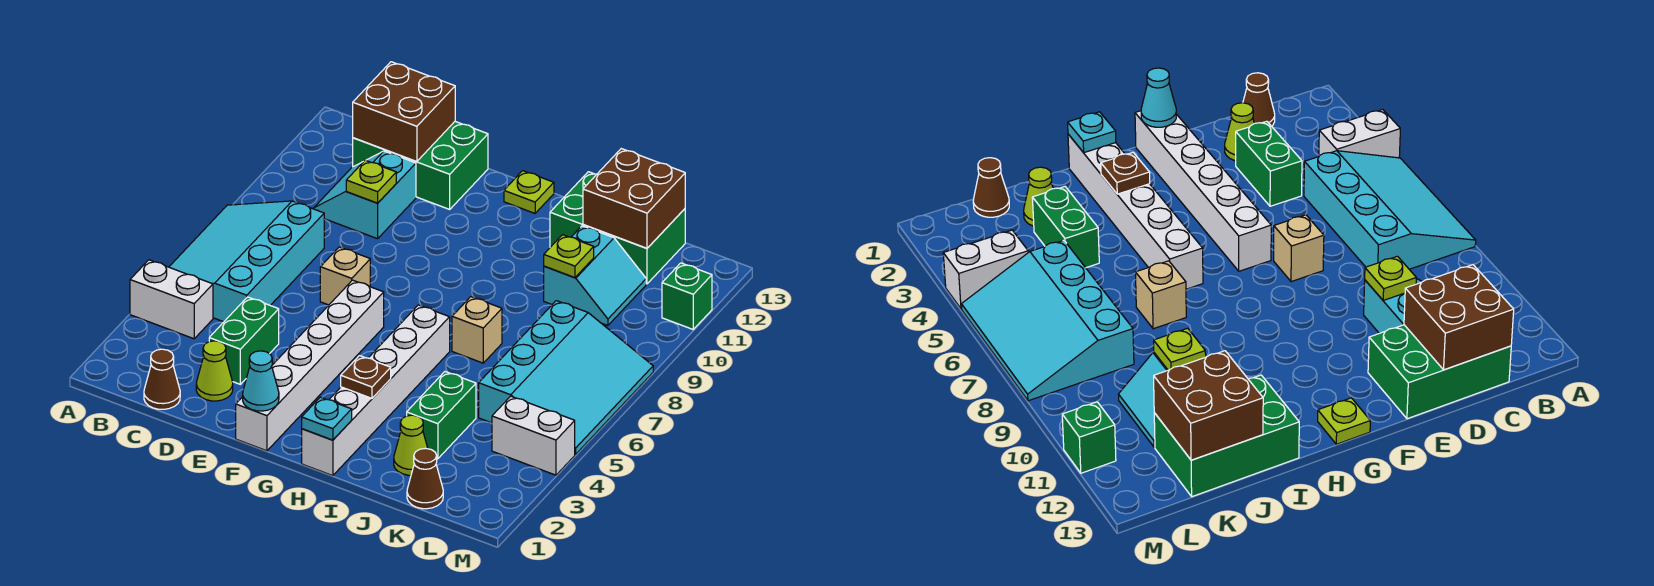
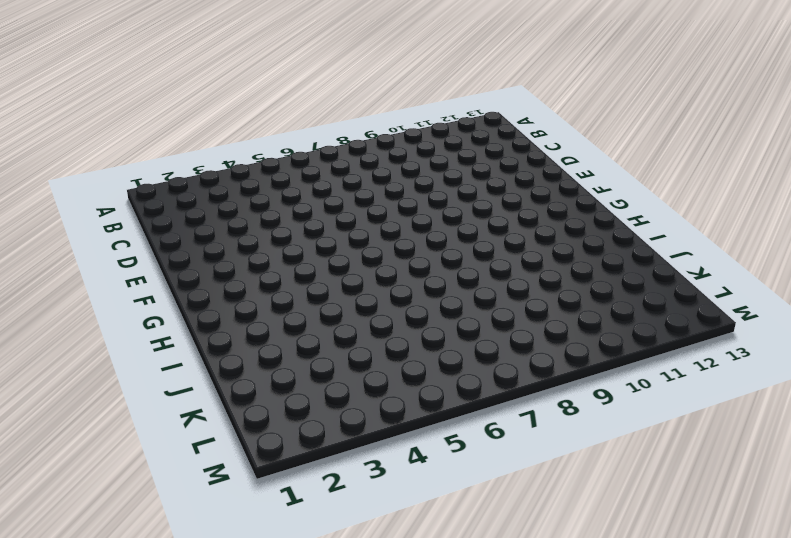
none -> white brick A4:B4 level 1
none -> cyan slope A5:C8 level 1 top C
none -> brown cone C1 level 1

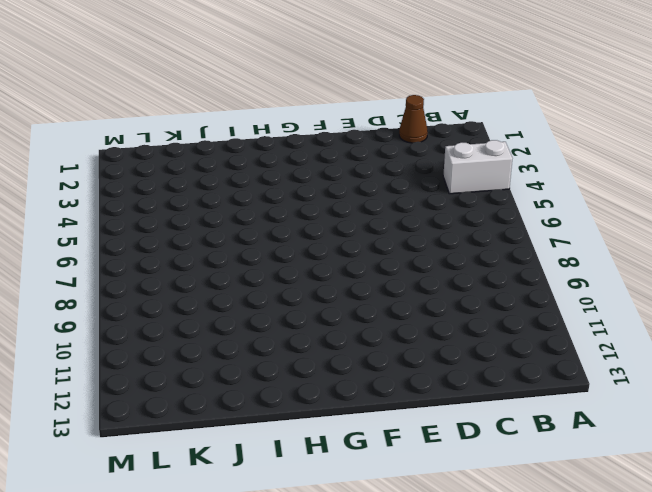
none -> cyan slope A5:C8 level 1 top C
none -> cyan slope C10:D11 level 1 top D
none -> green brick C12:E13 level 1

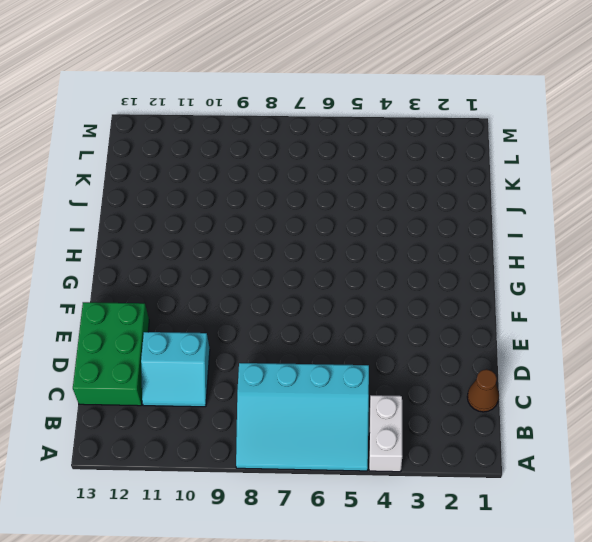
none -> lime cone D2 level 1
none -> green brick D3:D4 level 1
none -> tan brick E7 level 1

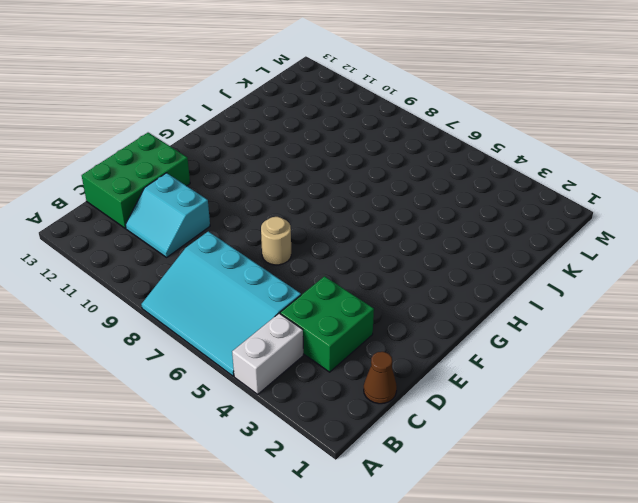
green brick C3:D4 level 1 -> green brick D3:D4 level 1
tan round brick E7 level 1 -> tan brick E7 level 1
none -> lime cone D2 level 1
none -> white brick F1:F6 level 1
none -> lime plate G13 level 1

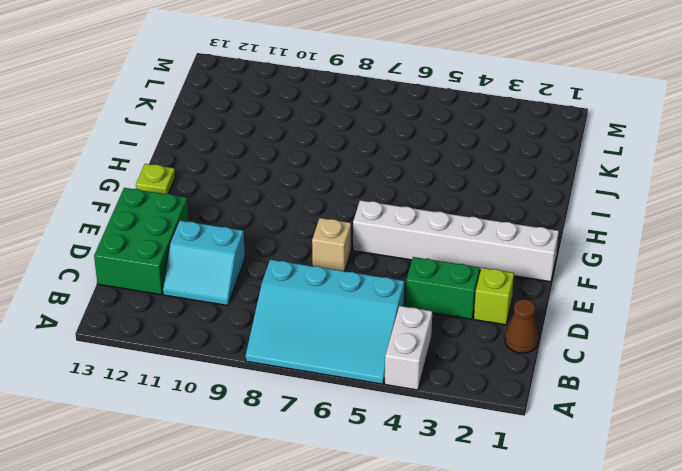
lime brick D2 level 1 -> lime cone D2 level 1
none -> white brick H1:H6 level 1
none -> tan brick I7 level 1
none -> green brick I12:K13 level 1

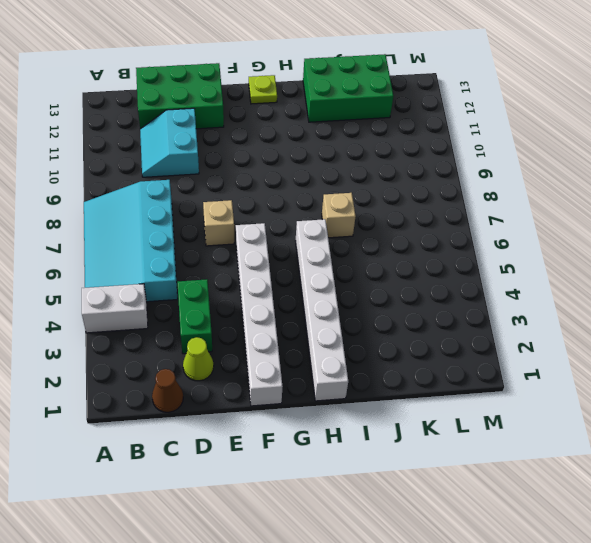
none -> lime cone J2 level 1
none -> green brick J3:J4 level 1
none -> cyan slope J10:K11 level 1 top J

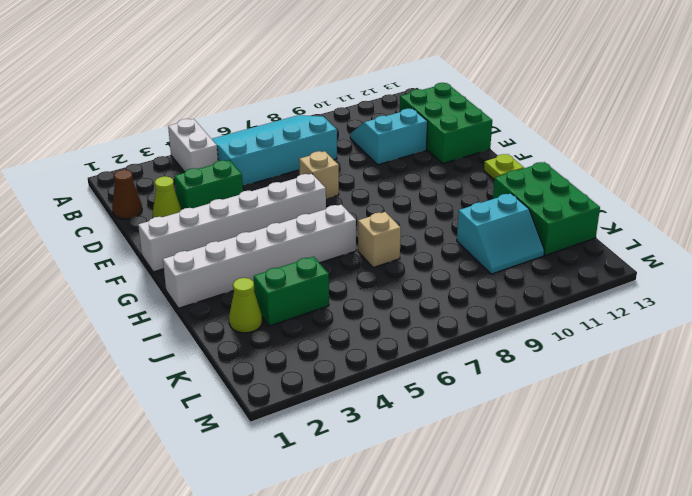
none -> brown cone K1 level 1
none -> cyan slope K5:M8 level 1 top K
none -> white brick L4:M4 level 1

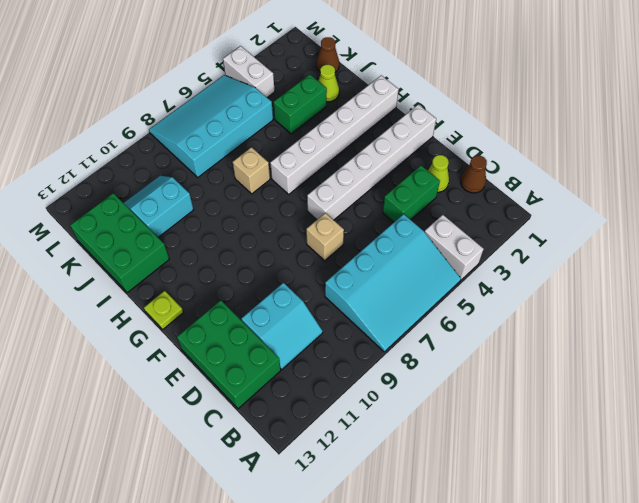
none -> green brick M11 level 1
none -> brown brick C12:D13 level 2
none -> lime plate D10 level 2

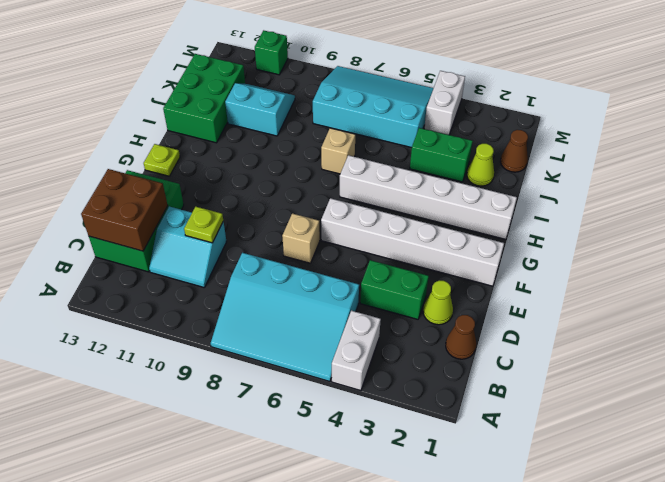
none -> cyan cone F1 level 2
none -> cyan plate H1 level 2
none -> brown plate H3 level 2

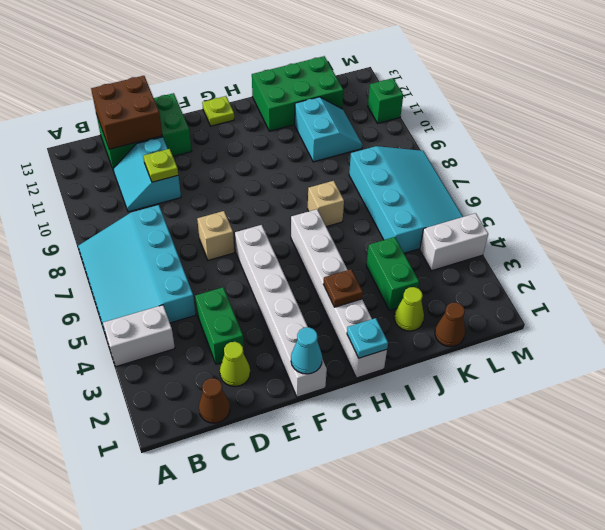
none -> lime plate J10 level 2
none -> brown brick J12:K13 level 2

